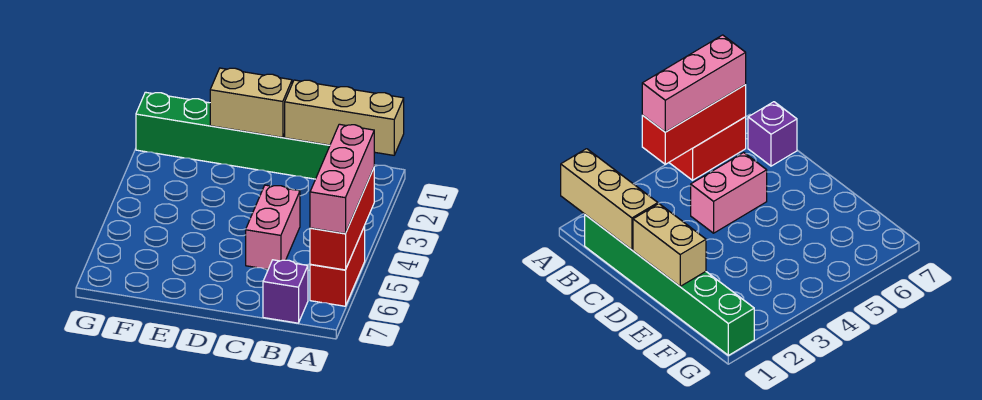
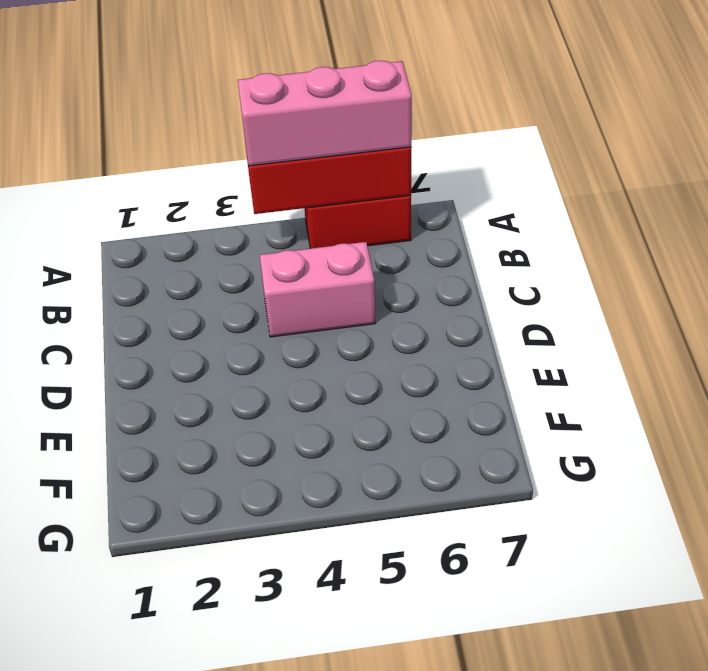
none -> green brick B1:G1 level 1
none -> purple brick B7 level 1

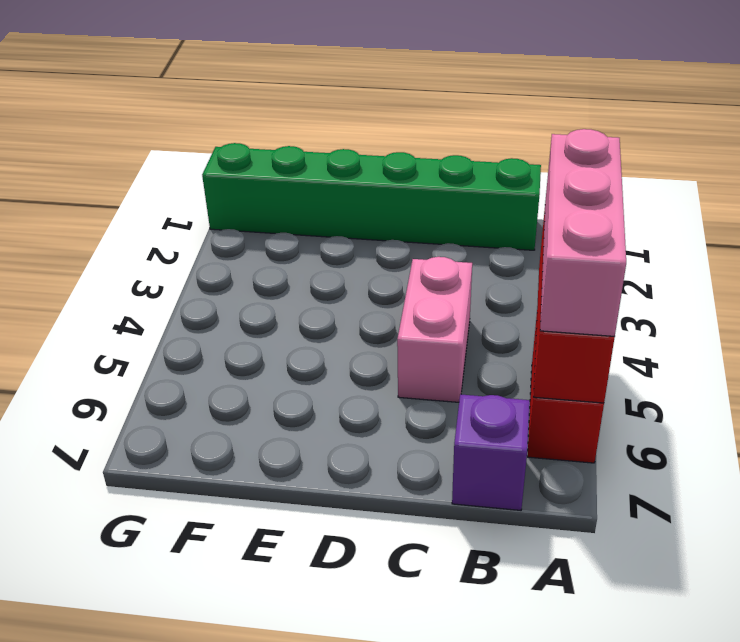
none -> tan brick A1:C1 level 2
none -> tan brick D1:E1 level 2

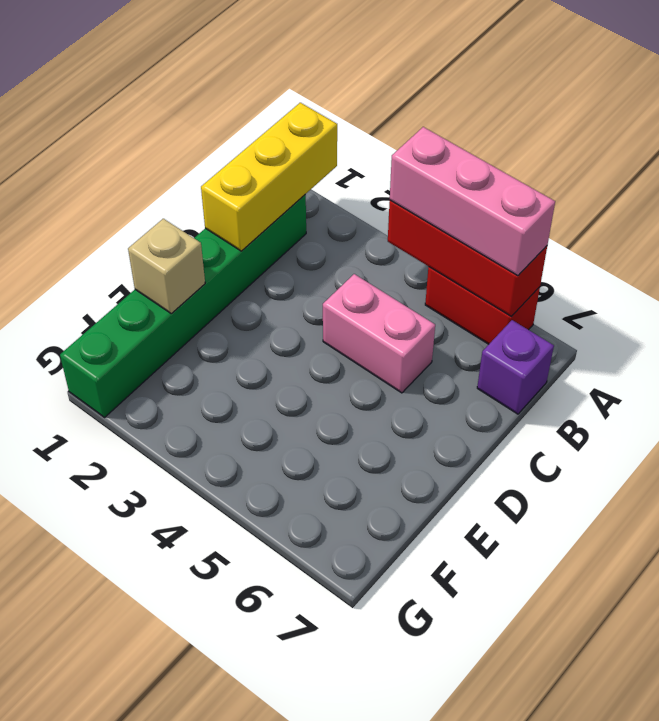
yellow brick A1:C1 level 2 -> tan brick A1:C1 level 2
tan brick E1 level 2 -> tan brick D1:E1 level 2

